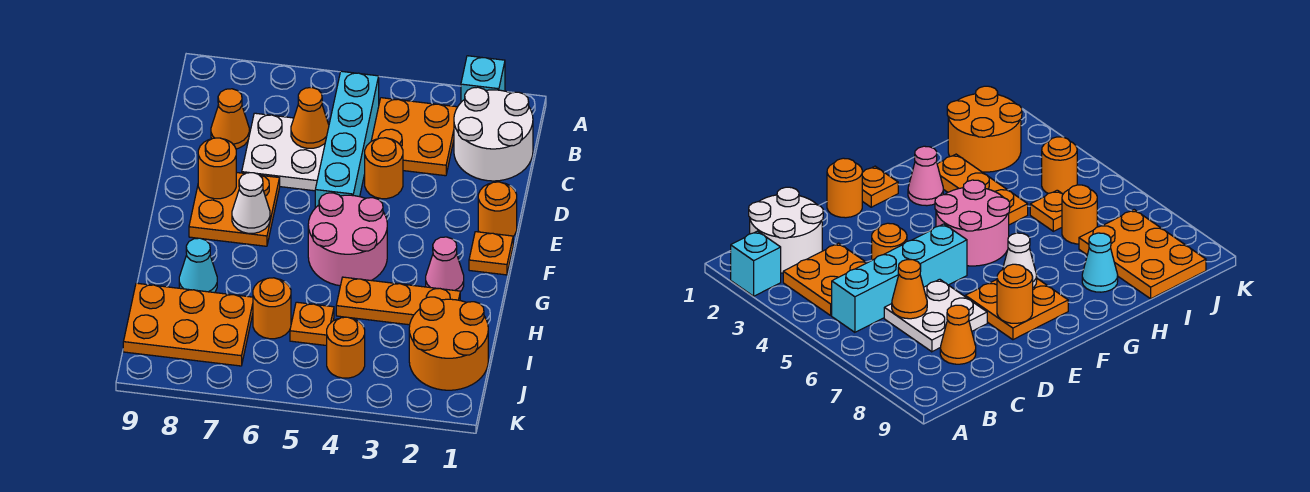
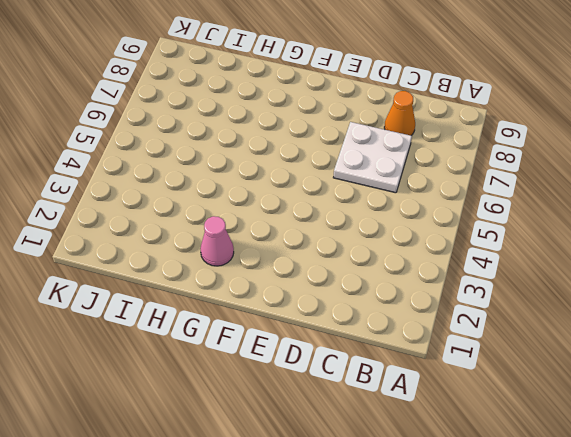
none -> cyan brick A2 level 1
none -> white round brick B1:C2 level 1
none -> orange plate B3:C4 level 1

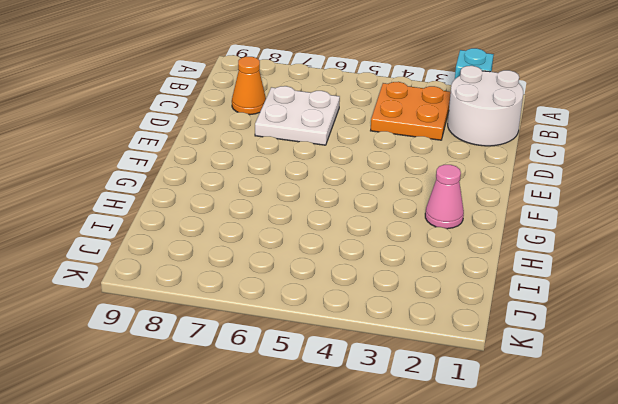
none -> cyan brick B5:E5 level 1
none -> orange round brick D4 level 1
none -> orange round brick E1 level 1

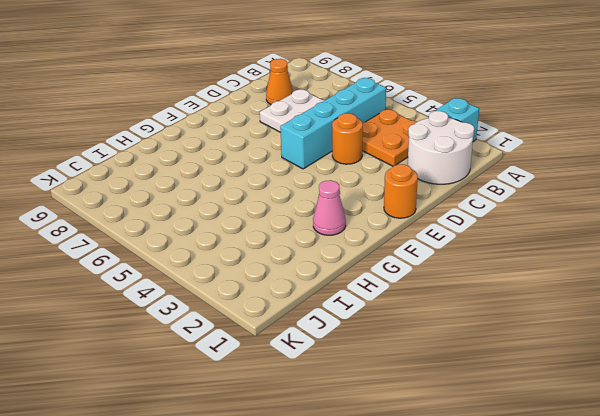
none -> orange plate E7:F8 level 1
none -> orange plate F1 level 1
none -> pink round brick F4:G5 level 1

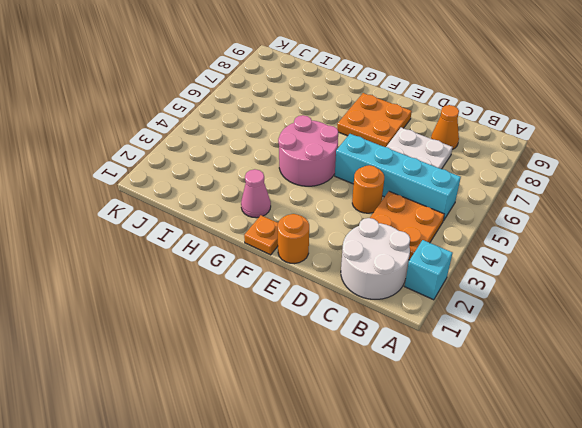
none -> orange plate H2:H4 level 1
none -> cyan cone H8 level 1
none -> orange round brick I1:J2 level 1

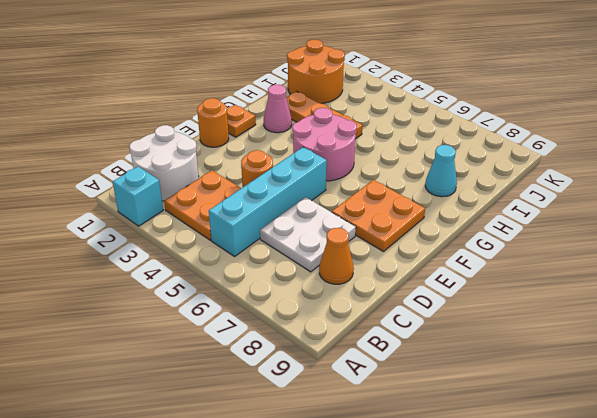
none -> orange plate I5 level 1
none -> orange round brick I6 level 1
none -> orange plate I7:J9 level 1

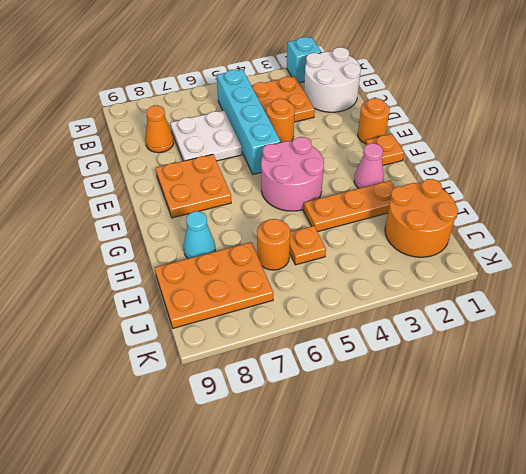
none -> orange round brick J4 level 1
none -> orange cone C6 level 2
none -> orange round brick E8 level 2

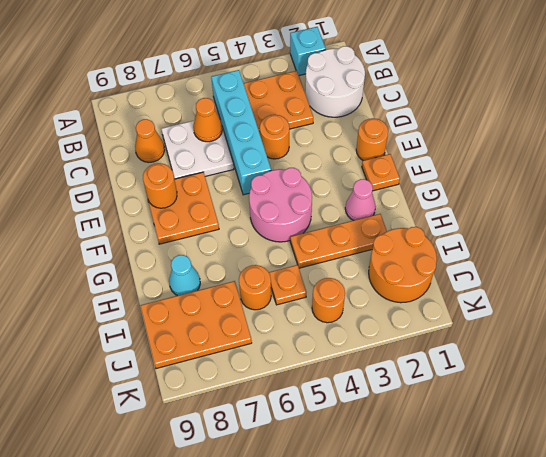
none -> white cone F7 level 2

